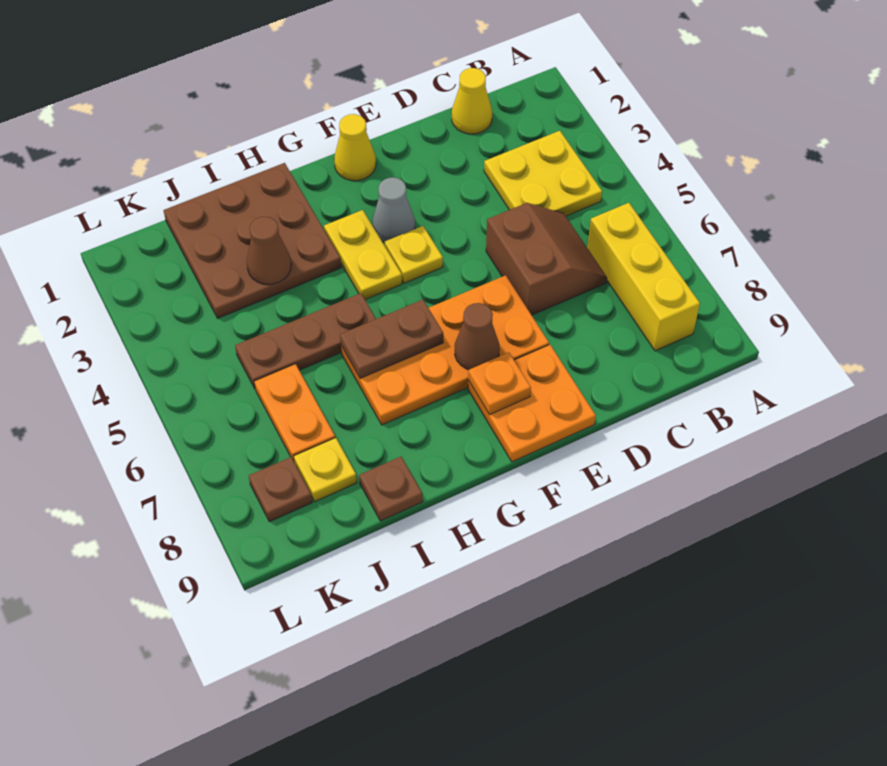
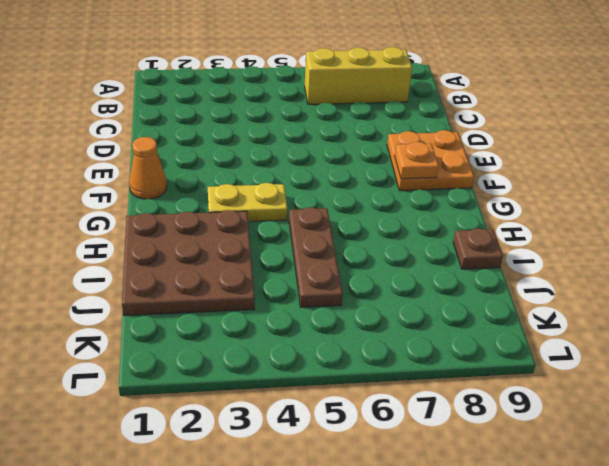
orange cone F1 level 1 -> yellow cone F1 level 1
none -> yellow plate B3:C4 level 1
none -> yellow cone C1 level 1
none -> brown slope C5:D6 level 1 top D

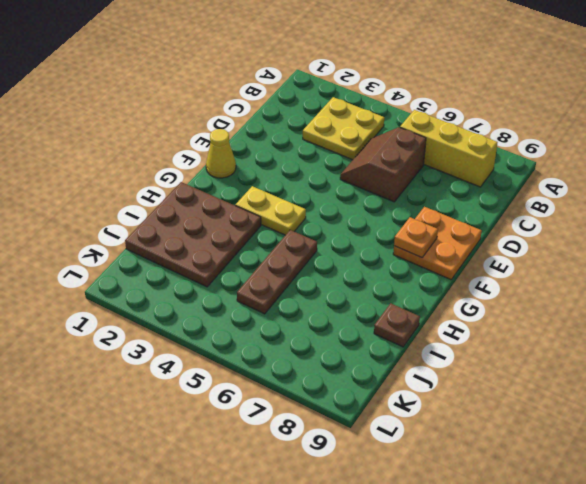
brown slope C5:D6 level 1 top 6 -> brown slope C5:D6 level 1 top D
none -> yellow cone C1 level 1
none -> orange plate E6:H7 level 1
none -> grey cone F3 level 1

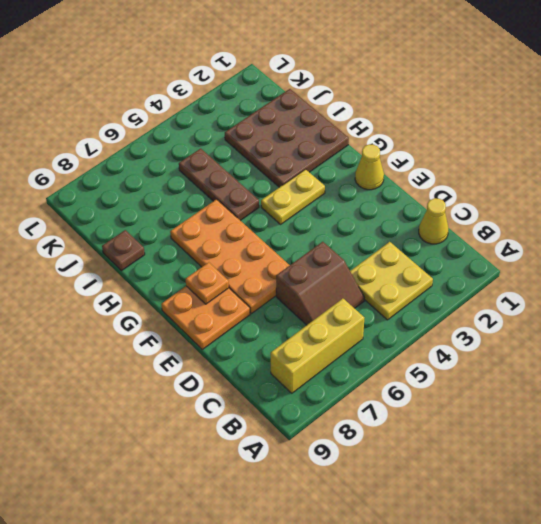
none -> grey cone F3 level 1
none -> yellow plate F4 level 1
none -> orange plate J6:J7 level 1

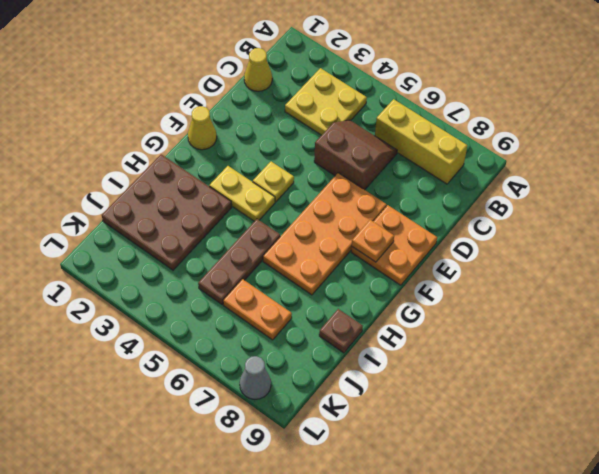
grey cone L8 level 1 -> grey cone F3 level 1
none -> yellow plate J8 level 1
none -> brown plate K8 level 1
none -> brown cone F7 level 2

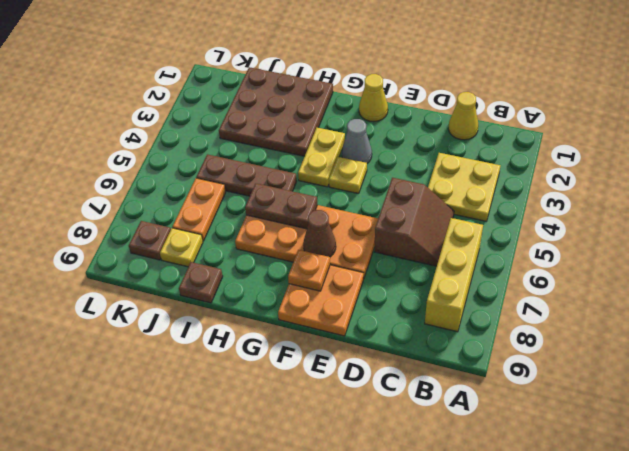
none -> brown cone I3 level 2

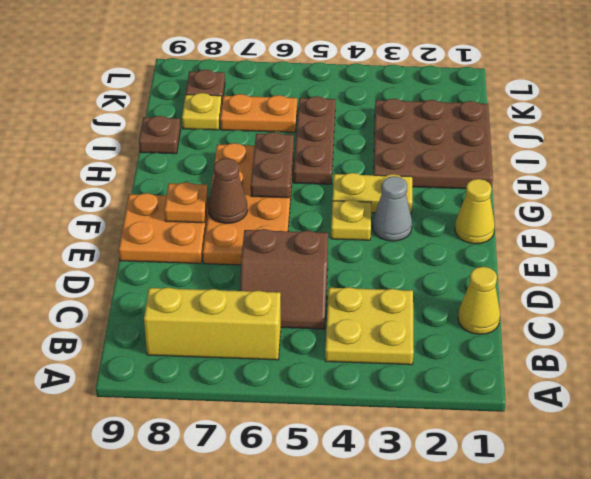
none -> brown cone I3 level 2

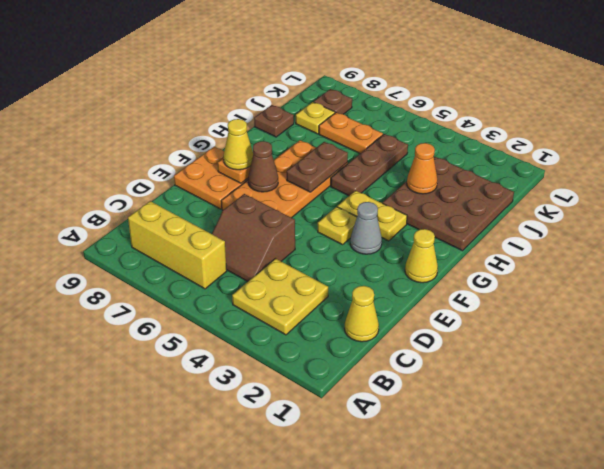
yellow cone F8 level 3 -> none
orange cone I3 level 2 -> brown cone I3 level 2

